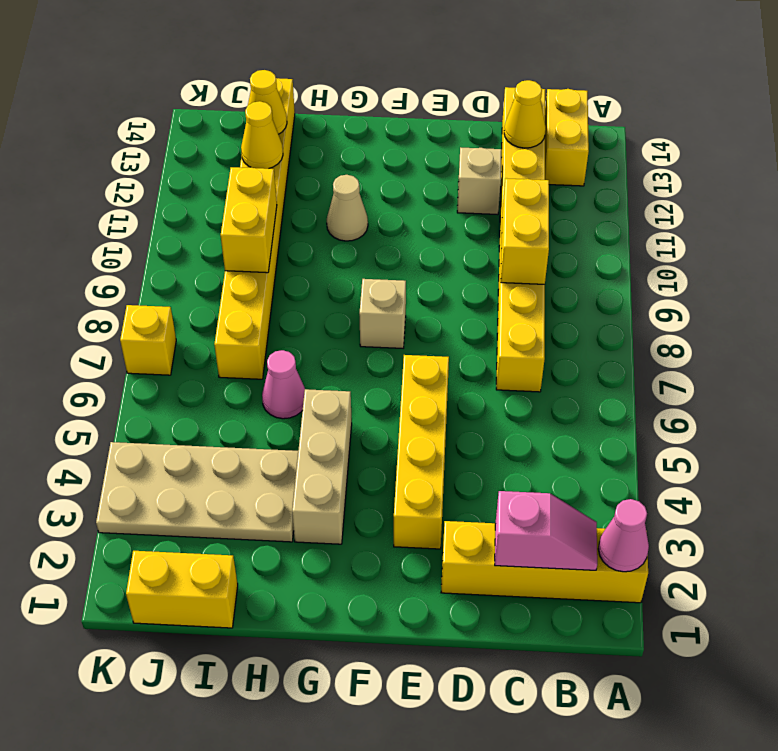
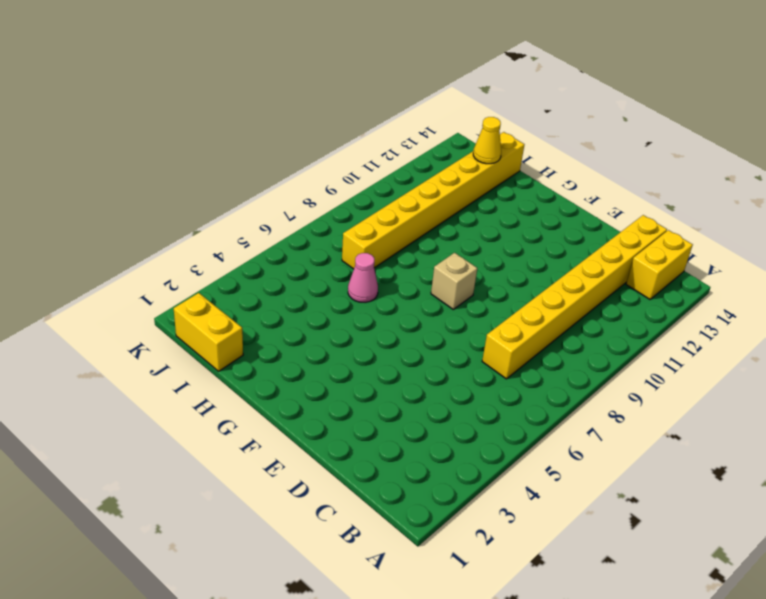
none -> yellow brick A2:D2 level 1
none -> tan brick D12 level 1
none -> yellow brick E3:E6 level 1

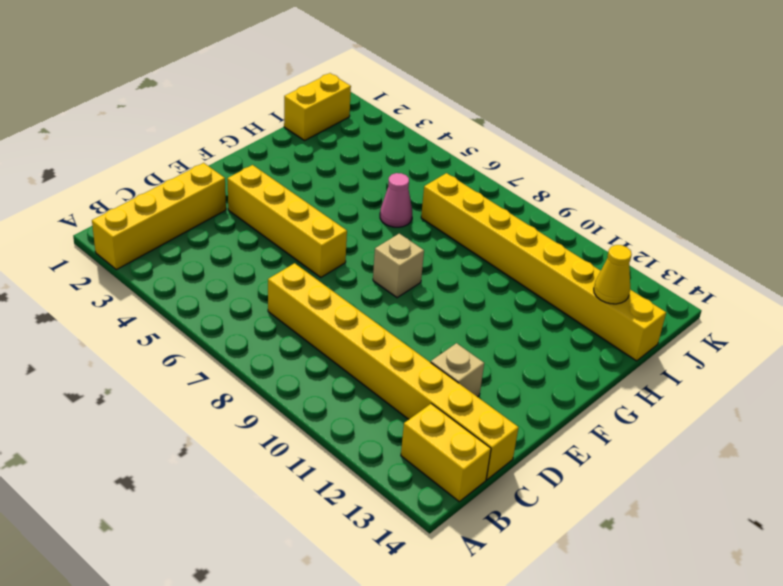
none -> tan brick G3:G5 level 1
none -> tan cone G11 level 1
none -> tan plate H3:K4 level 1

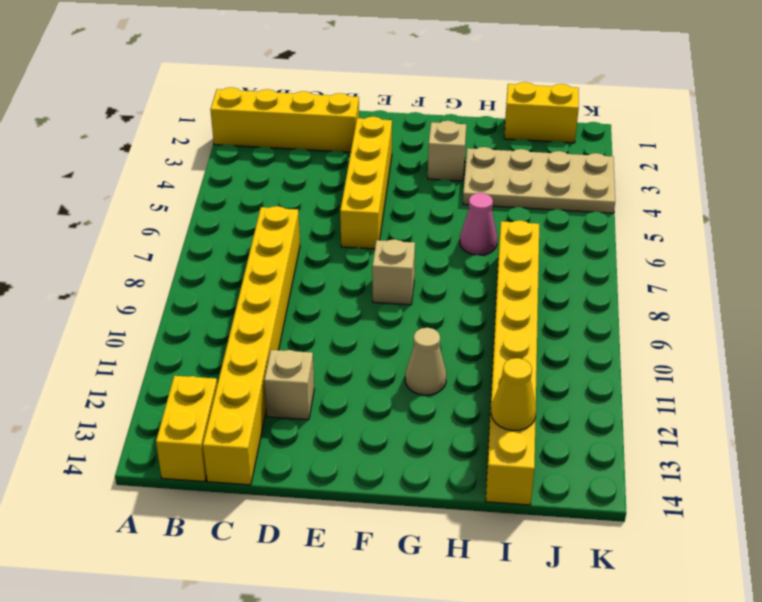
tan brick G3 level 1 -> tan brick G3:G5 level 1
none -> yellow brick K7 level 1
none -> pink cone A2 level 2
none -> pink slope B2:C2 level 2 top C

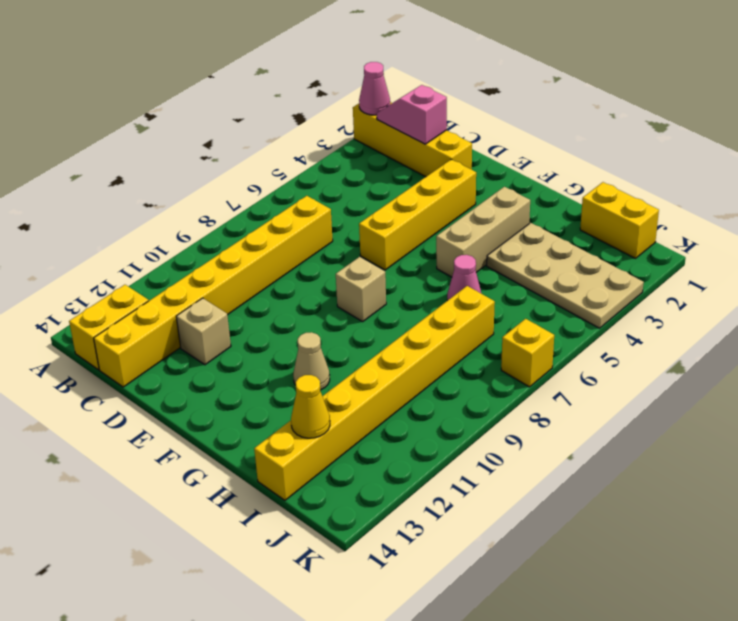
none -> yellow brick C9:C10 level 2
none -> yellow cone C13 level 2
none -> yellow brick I9:I10 level 2

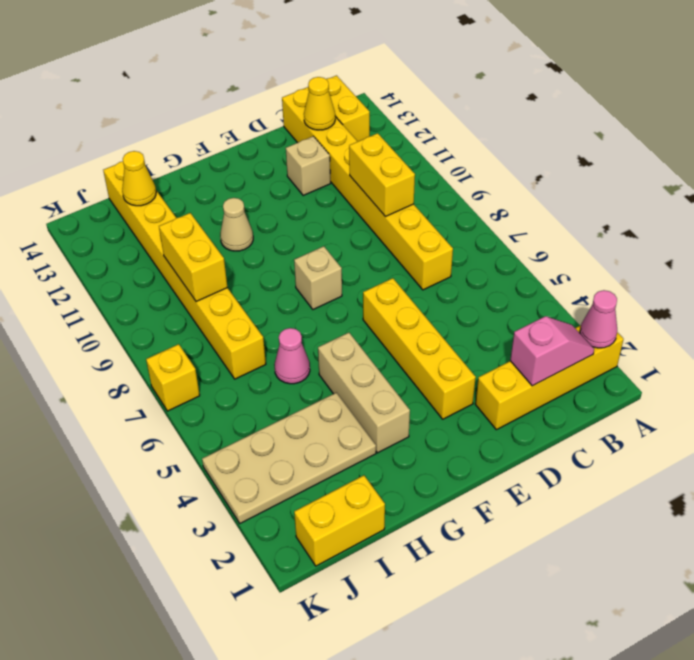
none -> yellow cone I12 level 2

